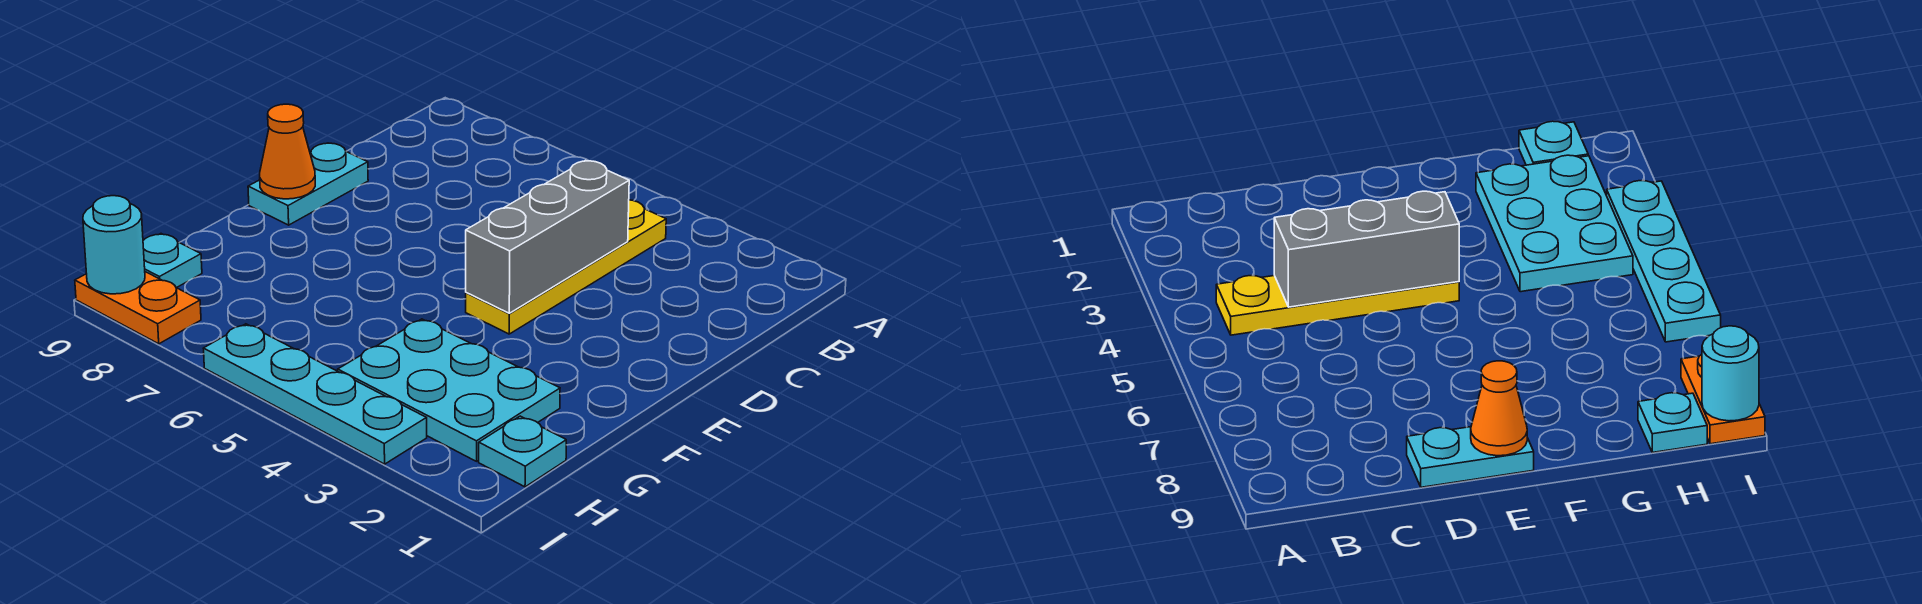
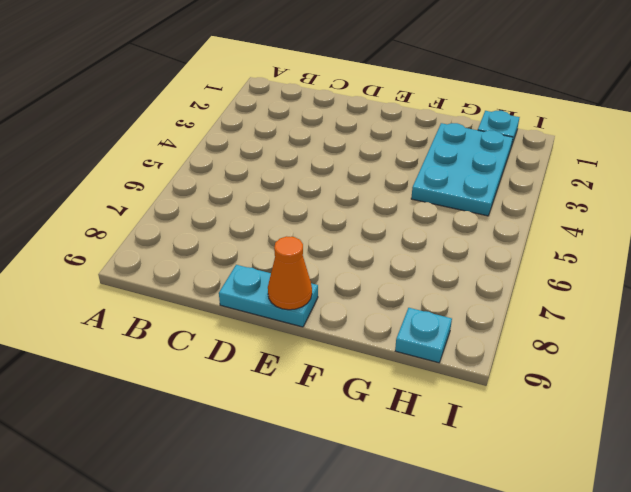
none -> yellow plate B4:E4 level 1
none -> cyan plate I3:I6 level 1

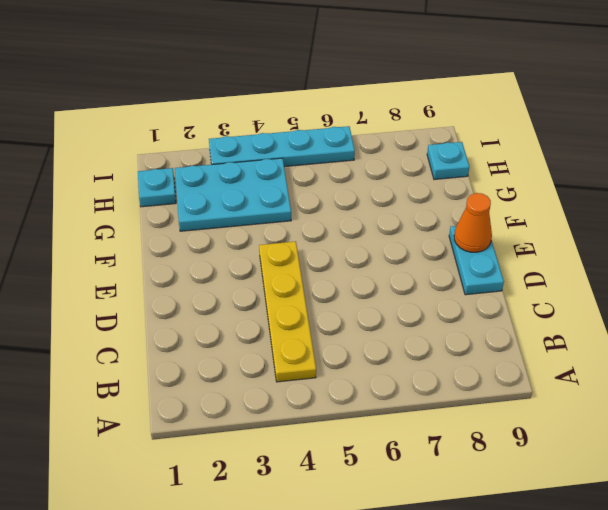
none -> orange plate I8:I9 level 1
none -> grey brick C4:E4 level 2

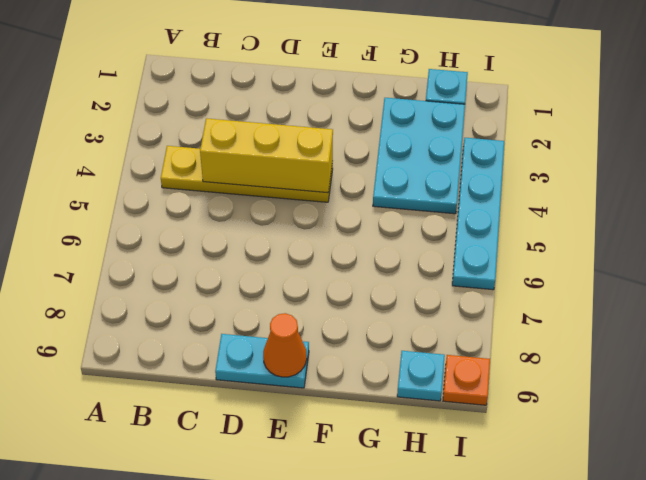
yellow brick C4:E4 level 2 -> grey brick C4:E4 level 2
orange plate I9 level 1 -> orange plate I8:I9 level 1
none -> cyan round brick I9 level 2

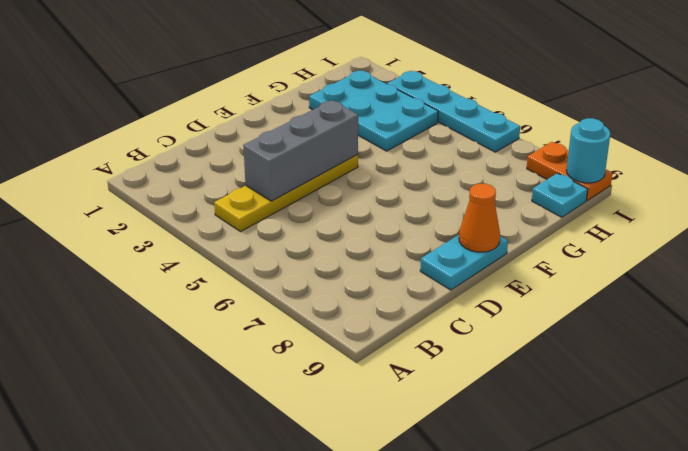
none -> cyan plate H1 level 1

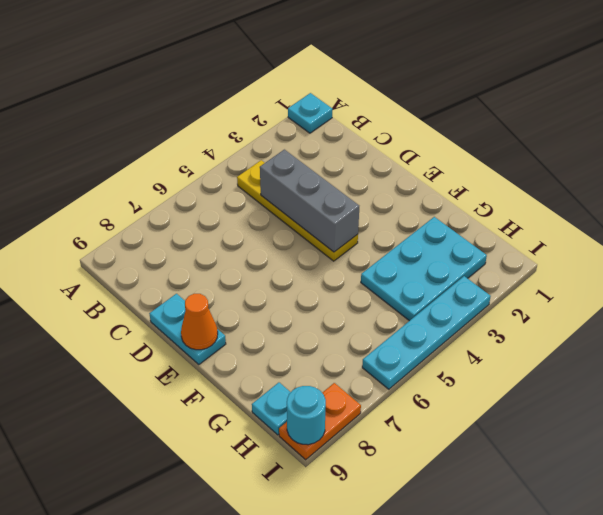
cyan plate A1 level 1 -> cyan plate H1 level 1

